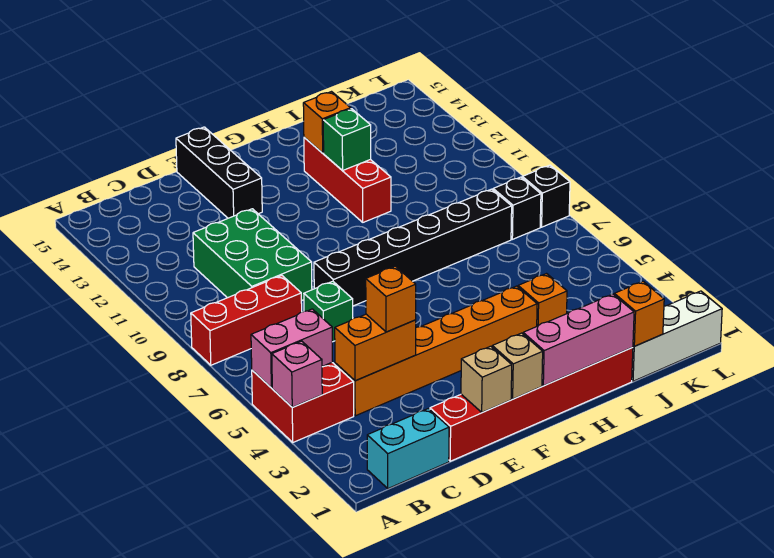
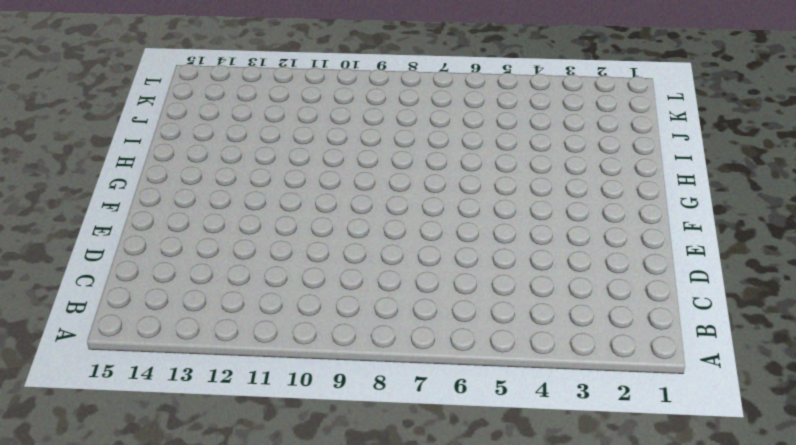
none -> red brick A4:B5 level 1
none -> red brick A8:C8 level 1
none -> cyan brick B1:C1 level 1

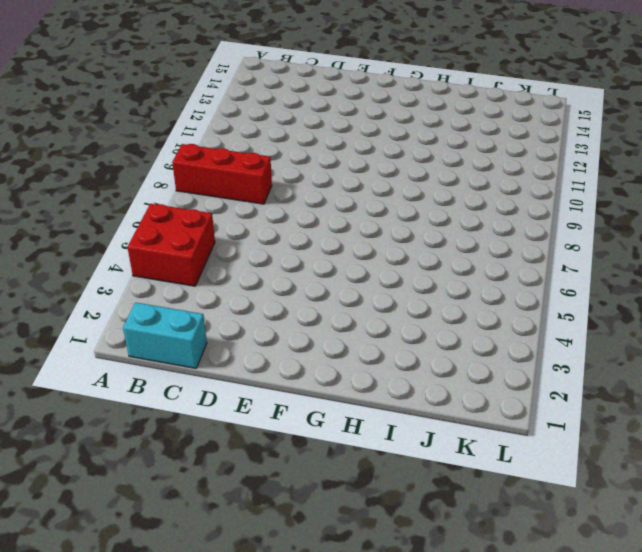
none -> orange brick C4:H4 level 1
none -> green brick C9:D11 level 1
none -> red brick D1:I1 level 1

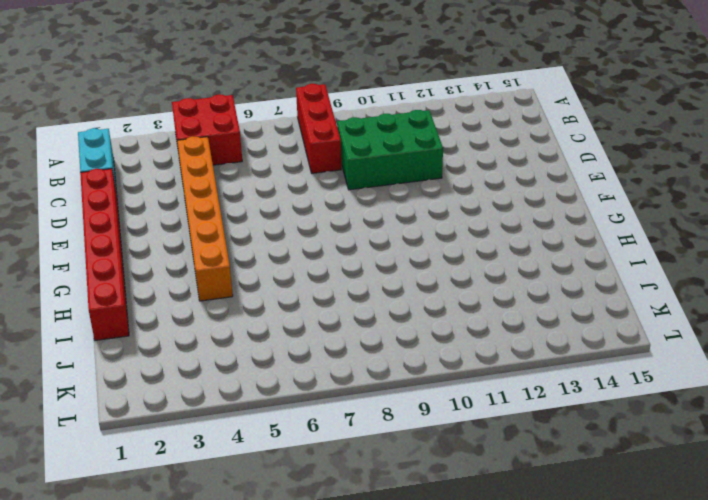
none -> green brick D7 level 1
none -> black brick E8:J8 level 1
none -> black brick E13:E15 level 1

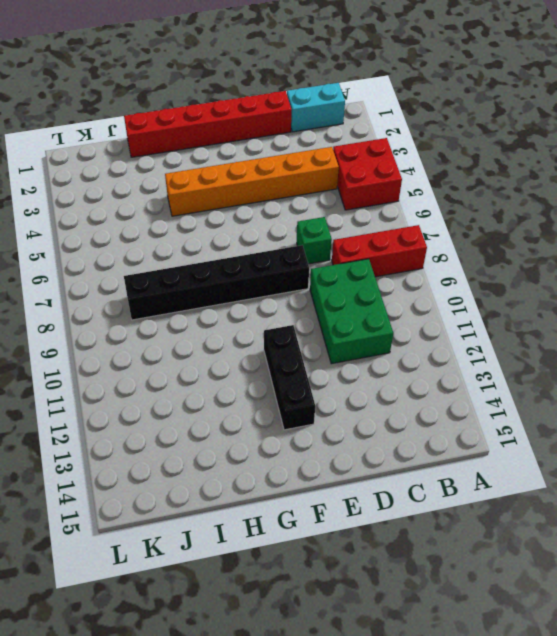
black brick F11:F13 level 1 -> black brick E13:E15 level 1
none -> red brick H11:H13 level 1
none -> orange brick I4 level 1
none -> white brick J1:L1 level 1

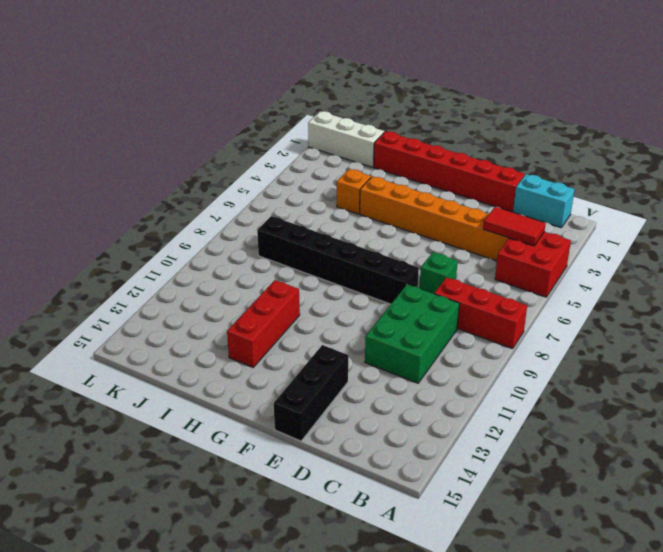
red tile B4:C4 level 2 -> orange brick C4:D4 level 2
none -> black brick K8 level 1
none -> black brick L8 level 1
none -> pink brick A4 level 2

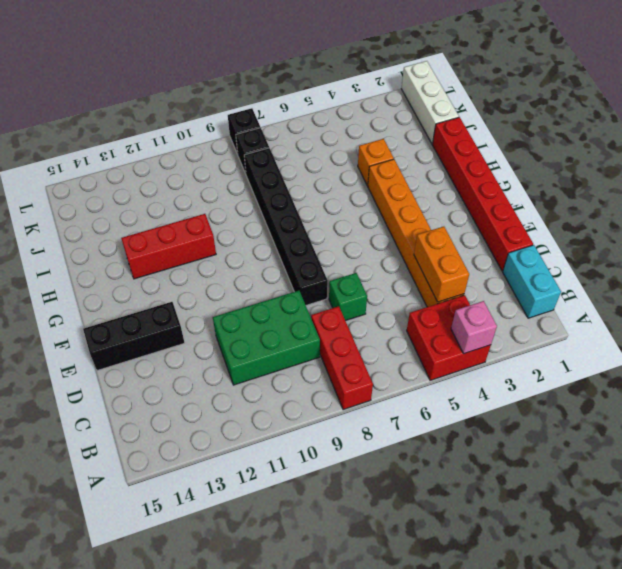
none -> pink brick A5:B5 level 2
none -> tan brick E1 level 2
none -> tan brick F1 level 2

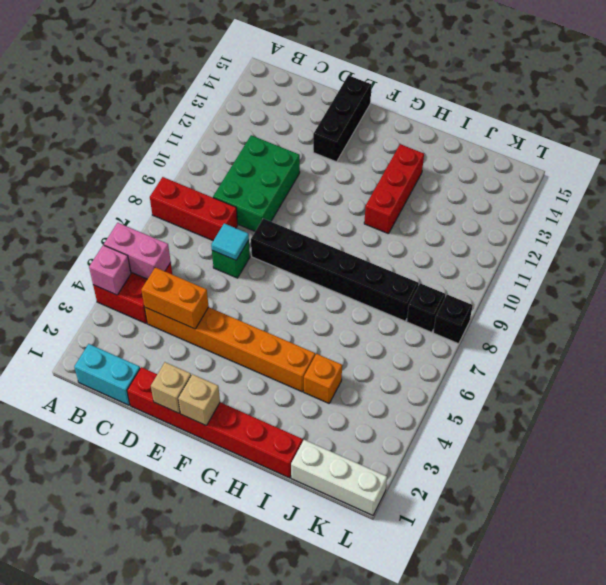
cyan tile D7 level 2 -> none
none -> pink brick G1:I1 level 2
none -> green brick H12 level 2
none -> orange brick H13 level 2

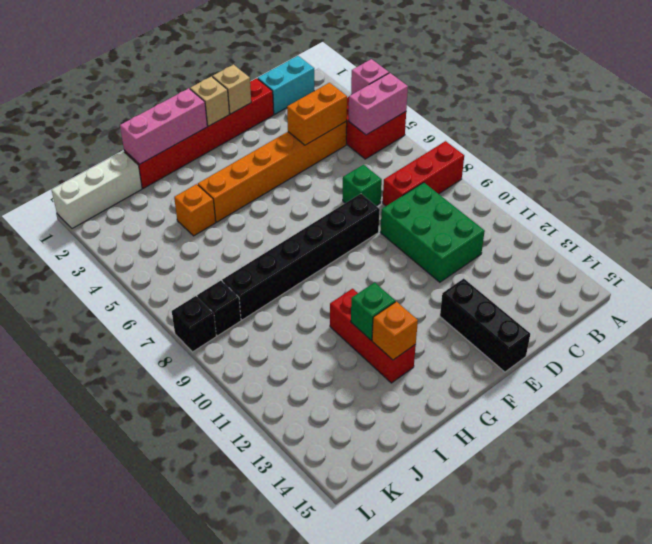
none -> orange brick J1 level 2
none -> orange brick D4 level 3

